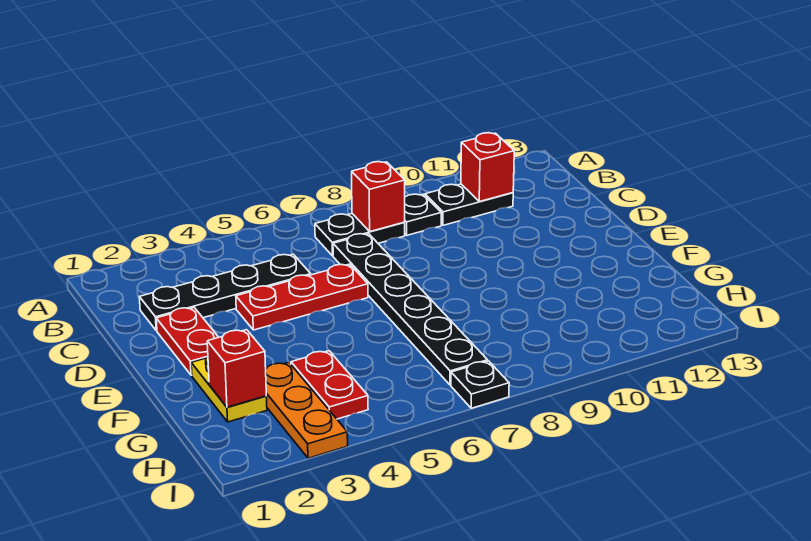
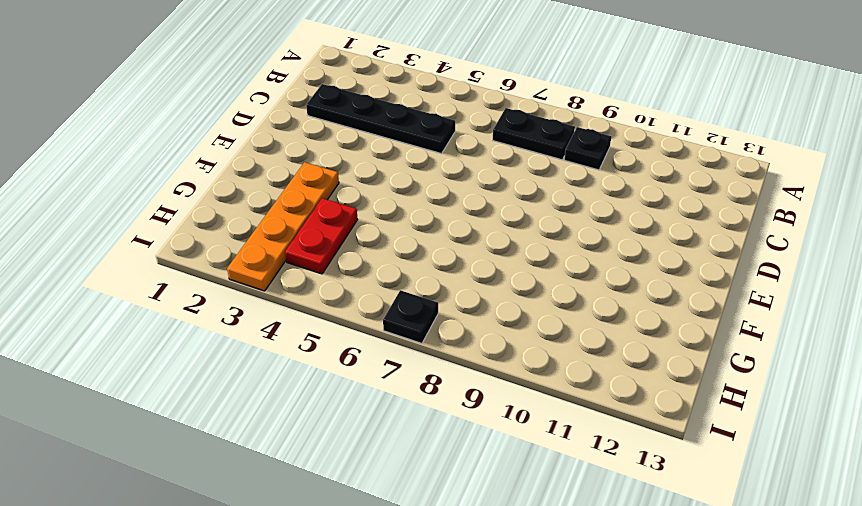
orange plate F3:I3 level 1 -> orange plate G3:I3 level 1
none -> black plate B10:B11 level 1
none -> black plate C7:H7 level 1
none -> red plate D2:E2 level 1

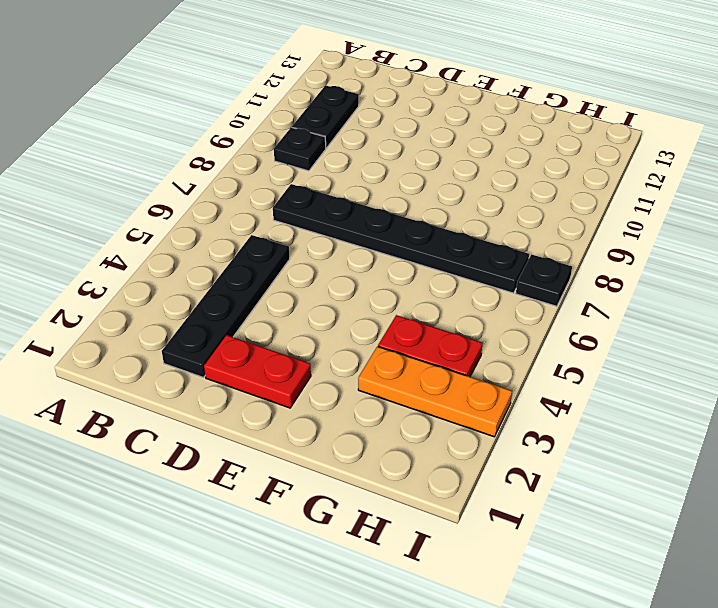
none -> black plate B7:B8 level 1
none -> red plate D4:D6 level 1
none -> yellow plate F2:G2 level 1

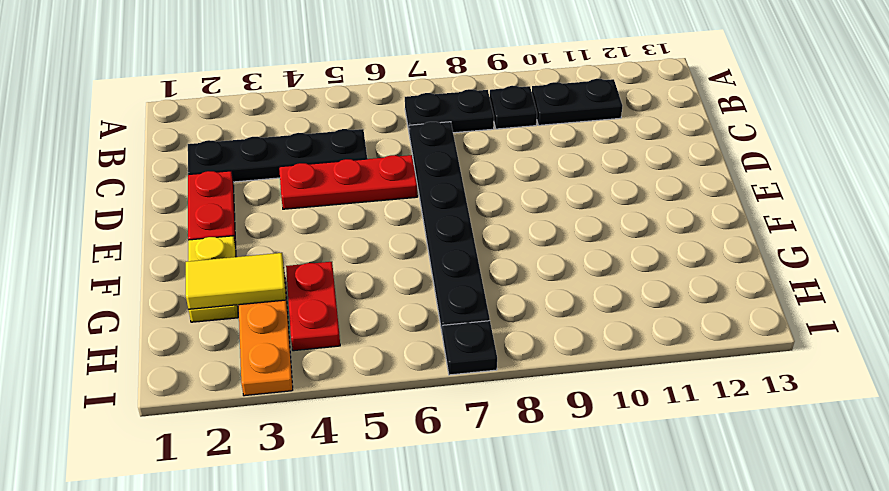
yellow tile G2:G3 level 2 -> red brick G2 level 2
none -> red brick B8 level 2
none -> red brick B11 level 2

